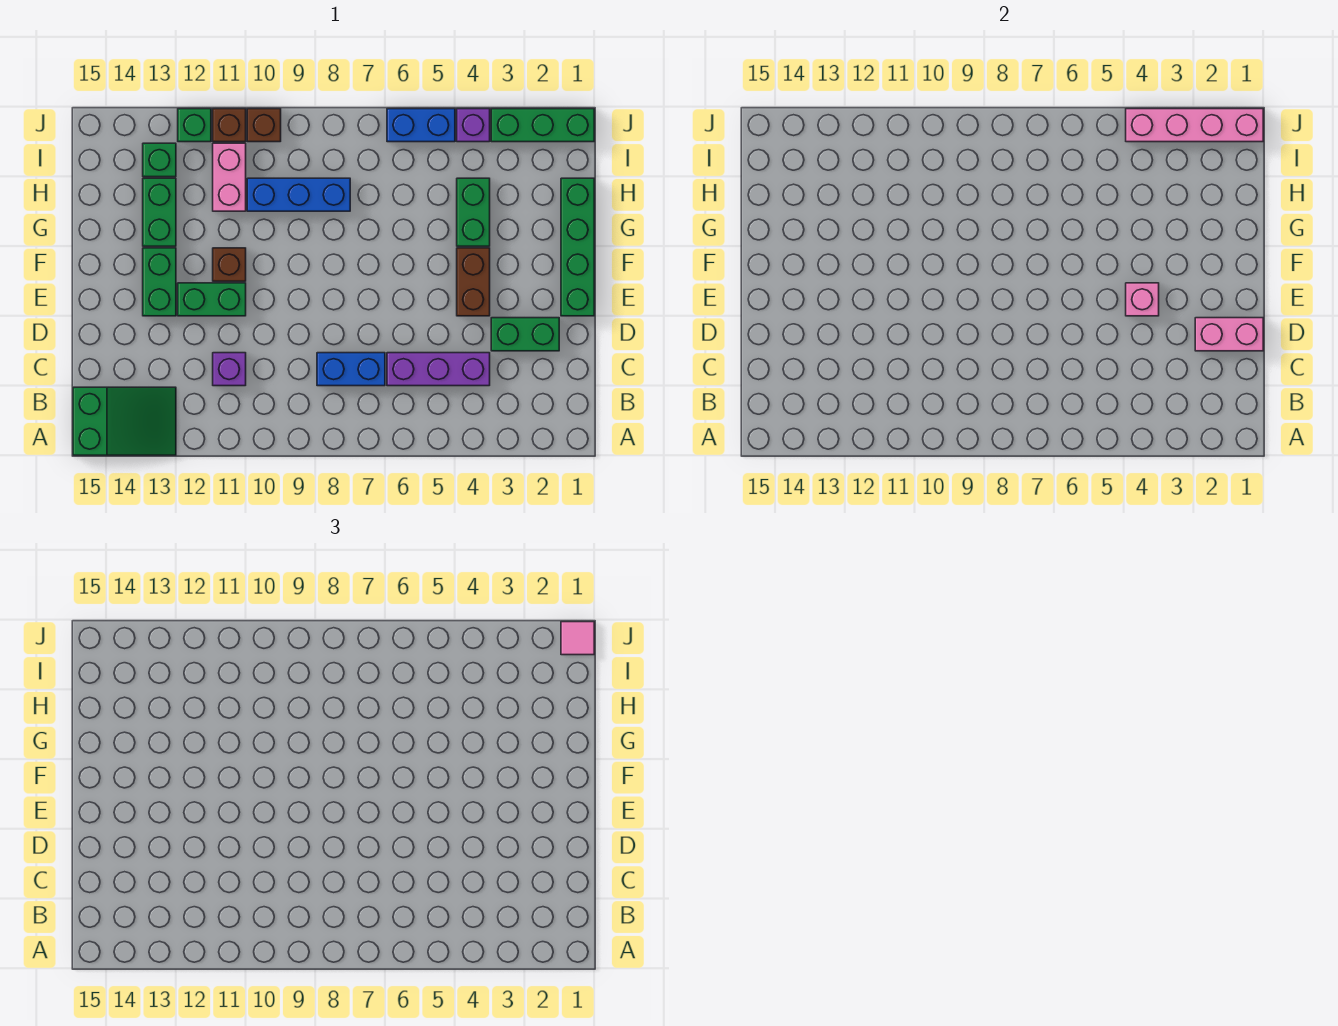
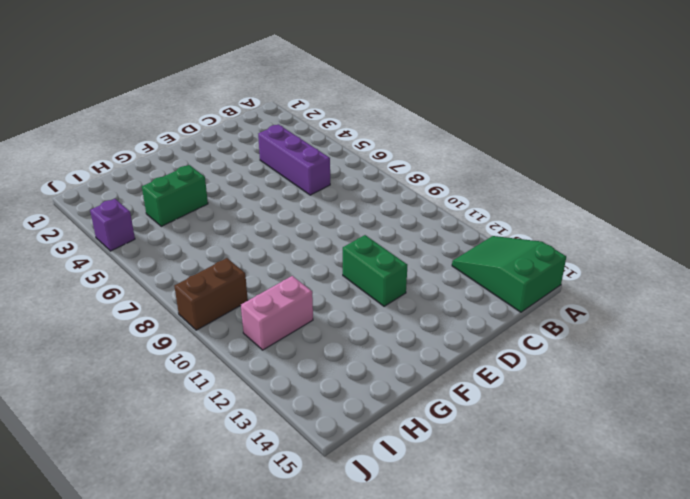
brown brick I9:J9 level 1 -> brown brick E4:F4 level 1
none -> blue brick C7:C8 level 1
none -> purple brick C11 level 1
none -> green brick D2:D3 level 1

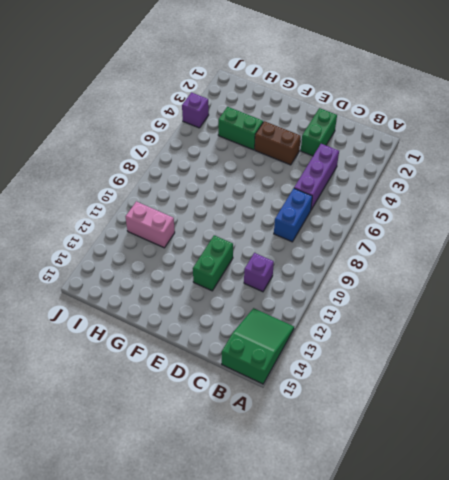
none -> green brick E1:H1 level 1
none -> green brick E13:F13 level 1
none -> brown brick F11 level 1

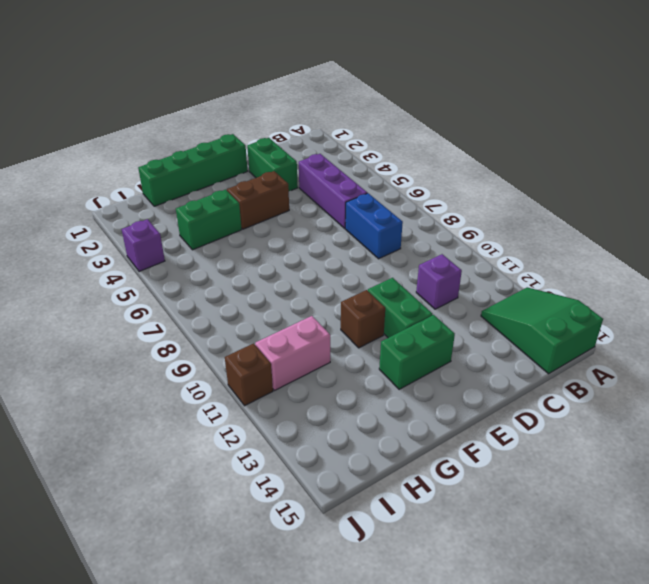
none -> green brick G13:H13 level 1
none -> blue brick H8:H10 level 1
none -> green brick I13 level 1

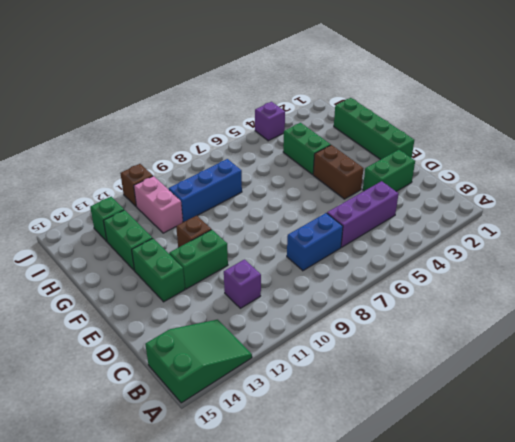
none -> green brick J1:J3 level 1
none -> blue brick J5:J6 level 1
none -> brown brick J10 level 1

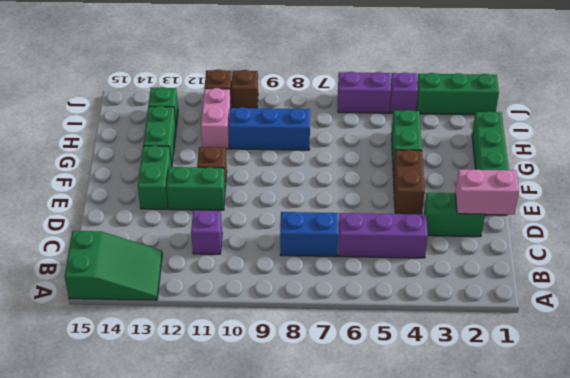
purple brick J5:J6 level 1 -> blue brick J5:J6 level 1
none -> green brick J12 level 1
none -> pink brick E4 level 2
none -> pink brick J1:J4 level 2

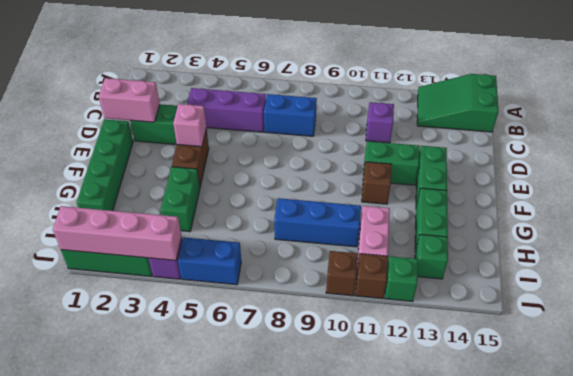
none -> pink tile J1 level 3

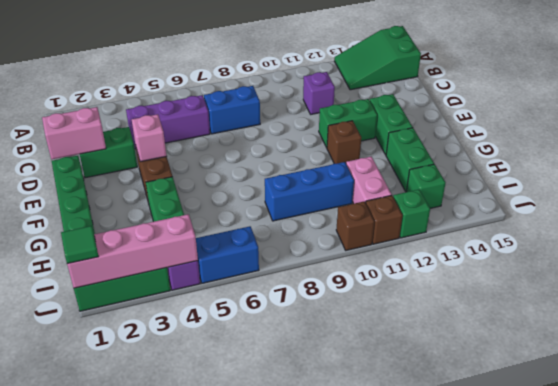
green tile J1 level 3 -> pink tile J1 level 3

